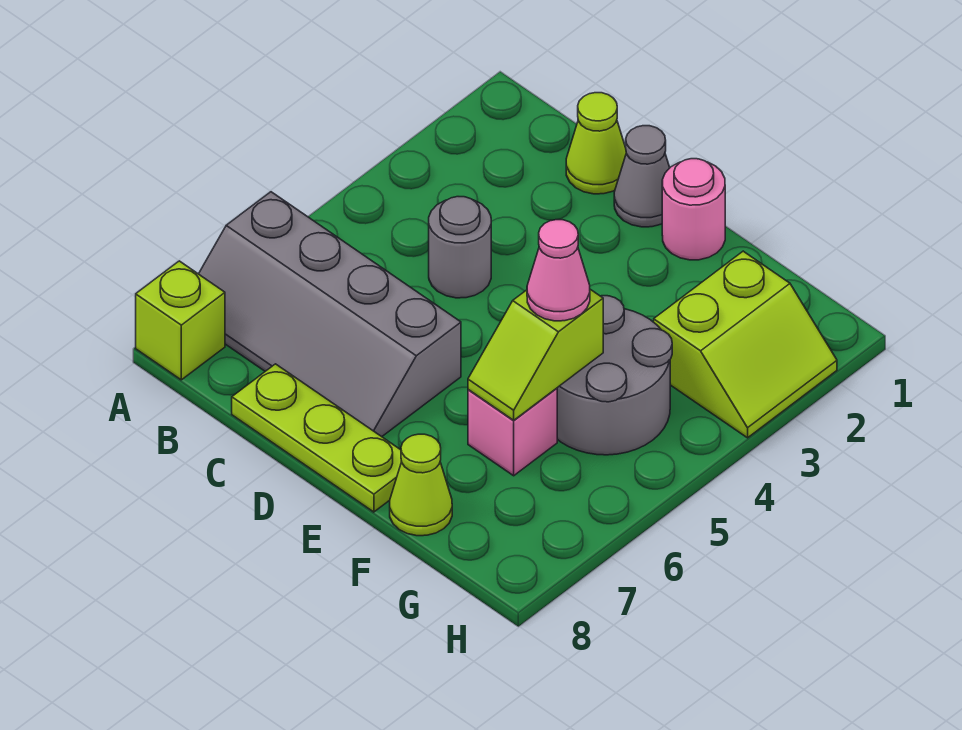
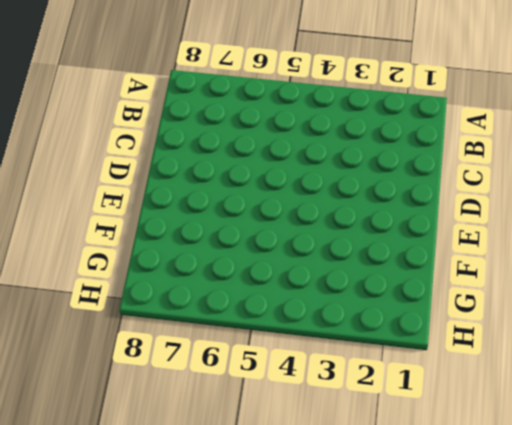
none -> grey slope A6:D7 level 1 top 6
none -> lime brick A8 level 1
none -> lime cone C1 level 1

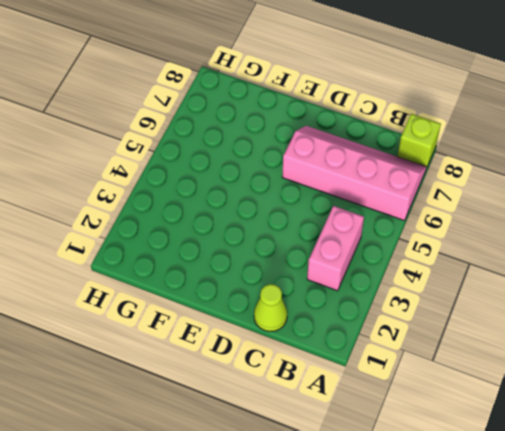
pink slope A6:D7 level 1 top 6 -> grey slope A6:D7 level 1 top 6
pink brick B3:B4 level 1 -> none
none -> grey round brick C4 level 1
none -> lime plate C8:E8 level 1
none -> grey cone D1 level 1

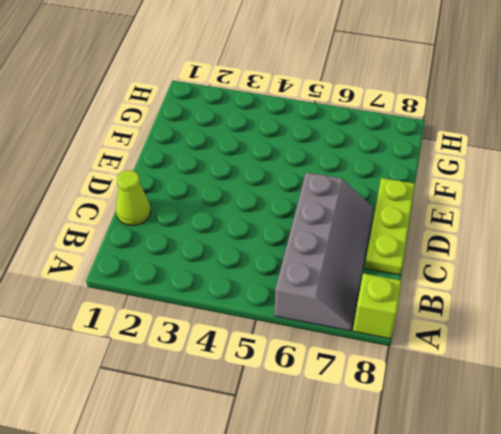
none -> grey round brick C4 level 1
none -> grey cone D1 level 1
none -> pink round brick E1 level 1

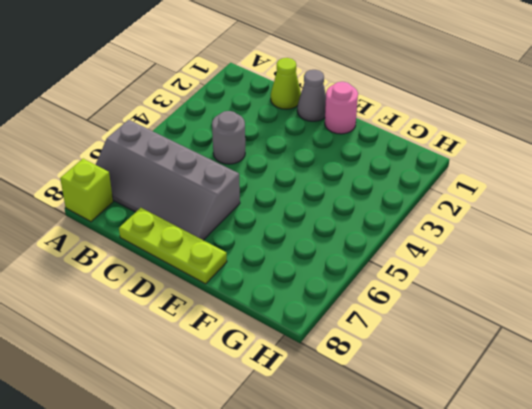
none -> grey round brick F4:G5 level 1
none -> pink brick F6 level 1
none -> lime cone F8 level 1

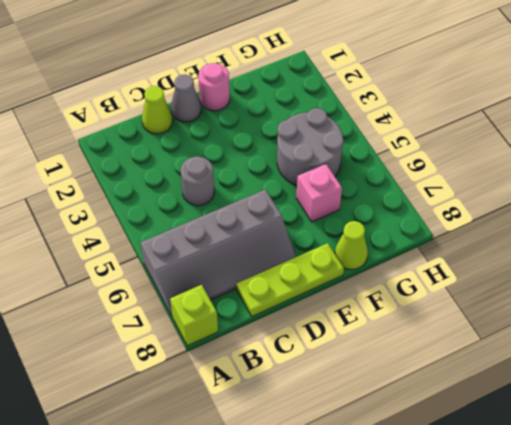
none -> lime slope G2:H3 level 1 top G
none -> lime slope F5:F6 level 2 top 5
none -> pink cone F5 level 3

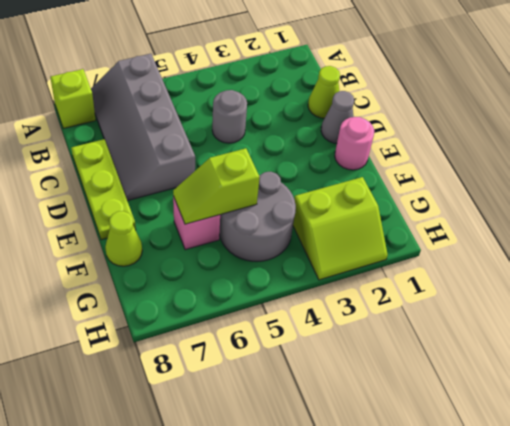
none -> pink cone F5 level 3

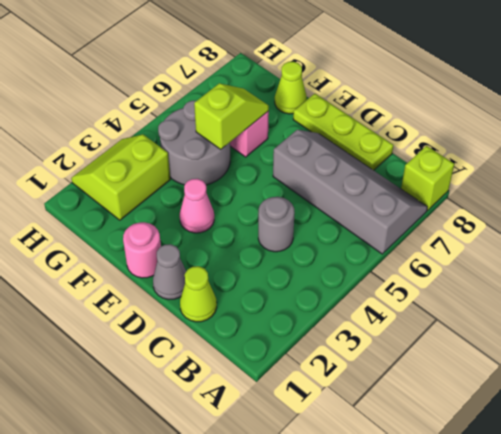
pink cone E3 level 1 -> pink cone F5 level 3

